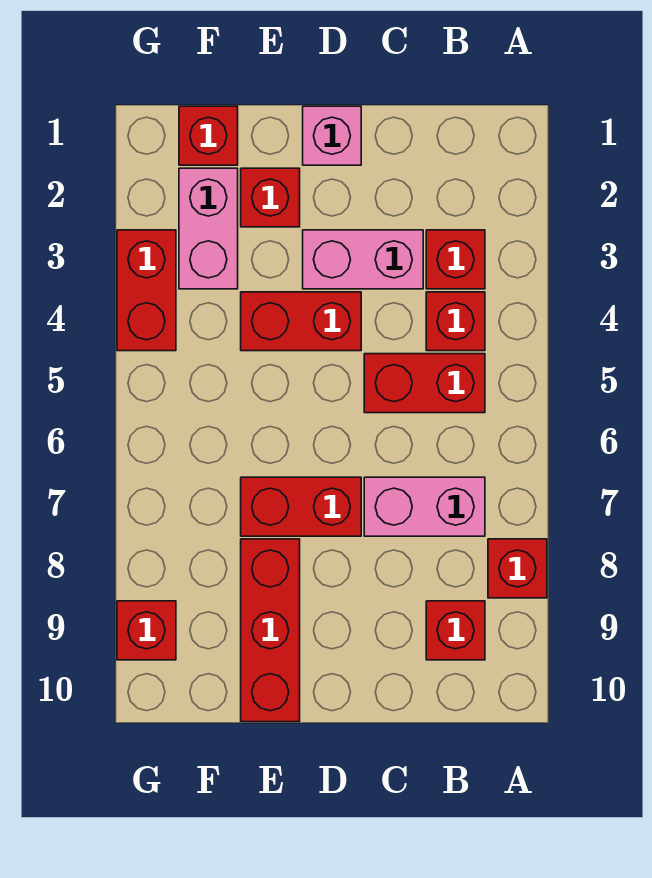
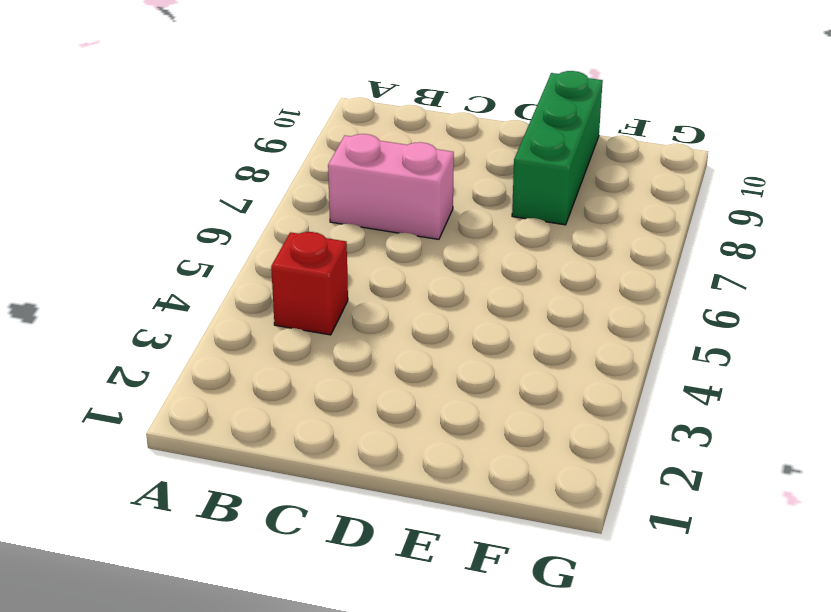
green brick E8:E10 level 1 -> red brick E8:E10 level 1
none -> red brick A8 level 1
none -> red brick B3 level 1
none -> red brick B5:C5 level 1

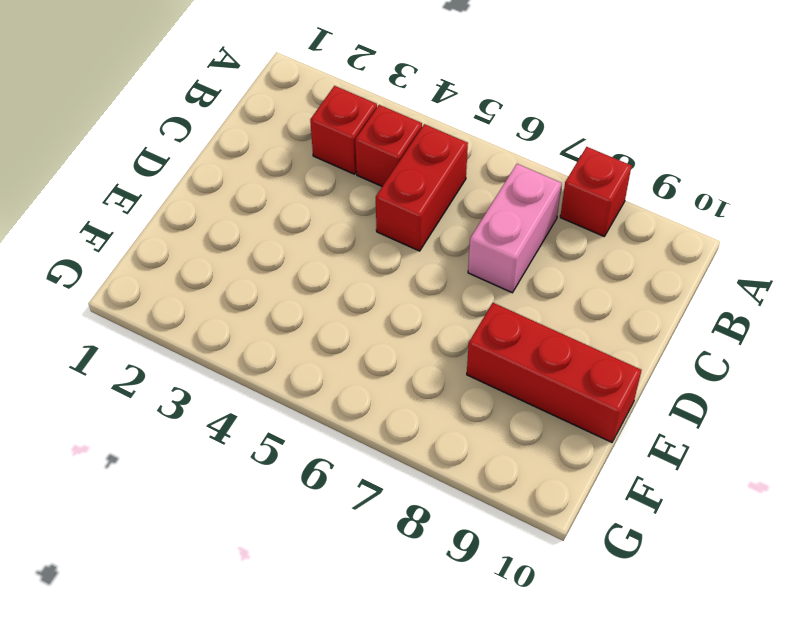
none -> red brick B9 level 1
none -> pink brick C3:D3 level 1
none -> pink brick D1 level 1

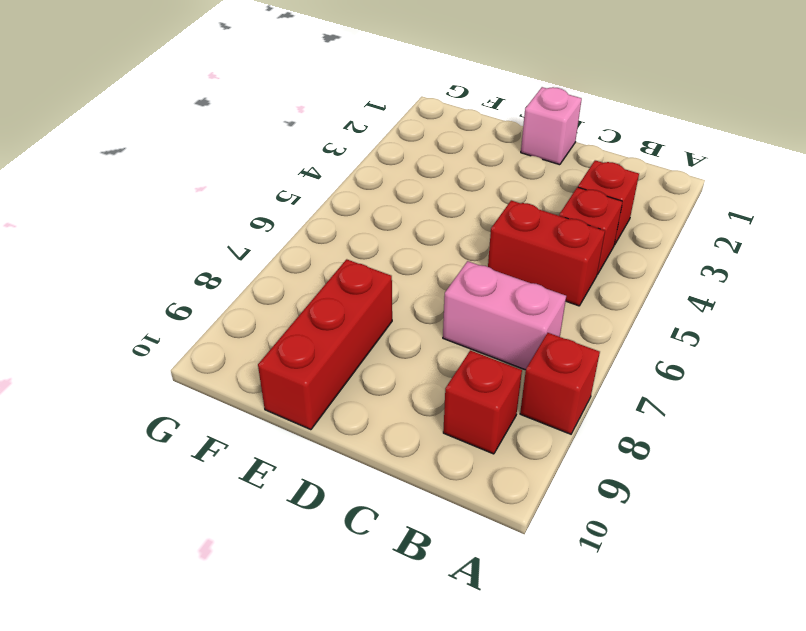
none -> pink brick C3:D3 level 1
none -> red brick D4:E4 level 1
none -> red brick D7:E7 level 1

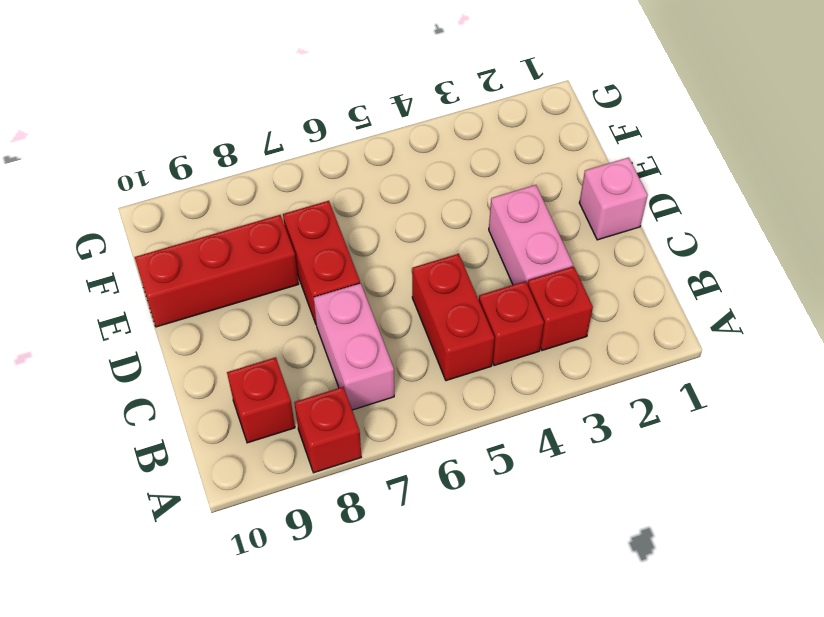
none -> red brick D4:E4 level 1
none -> red brick E2 level 1
none -> red brick F1 level 1

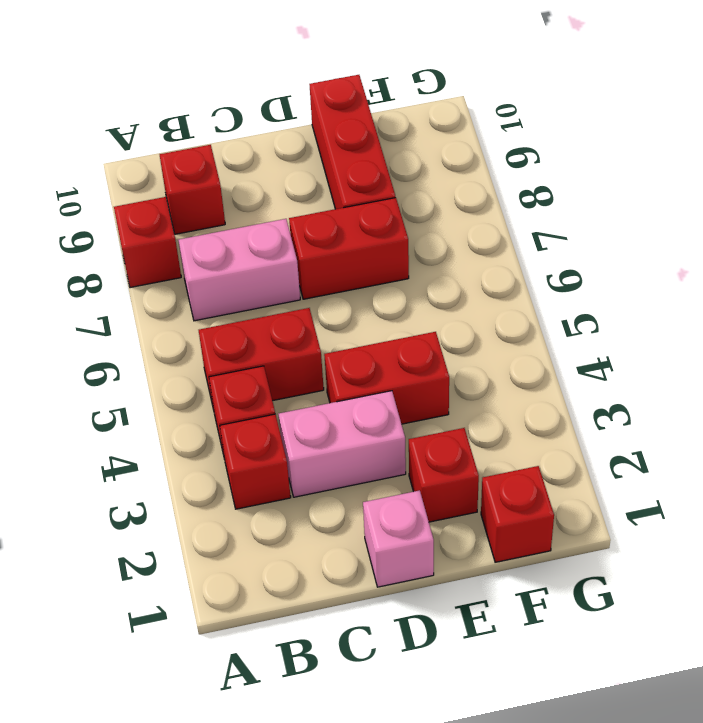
none -> pink brick F2:F3 level 1
none -> red brick G3:G4 level 1
none -> red brick G9 level 1

